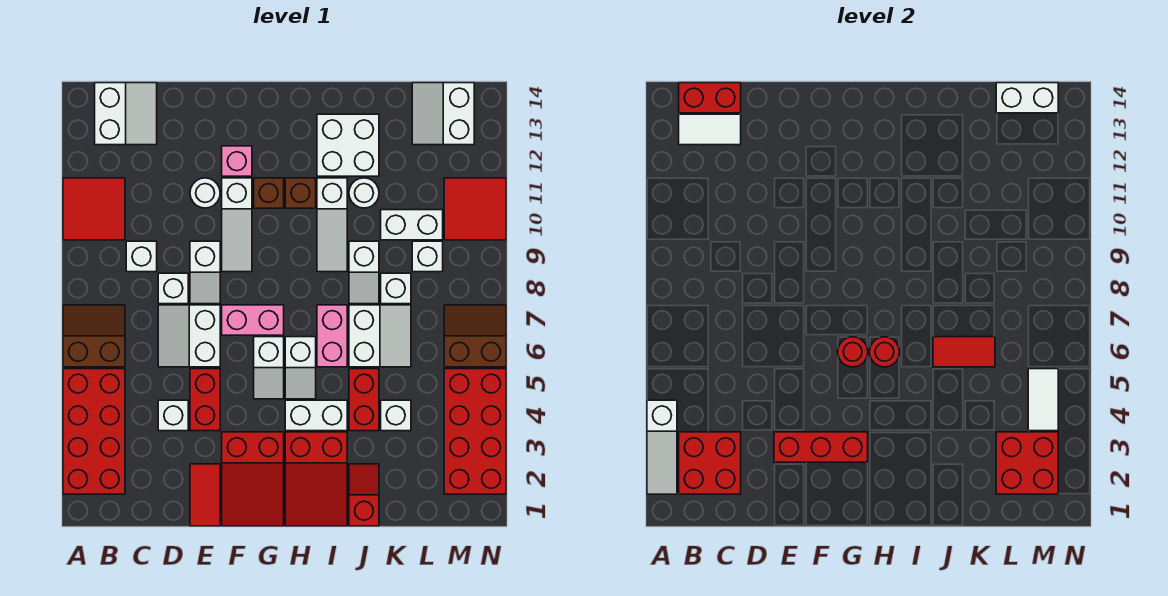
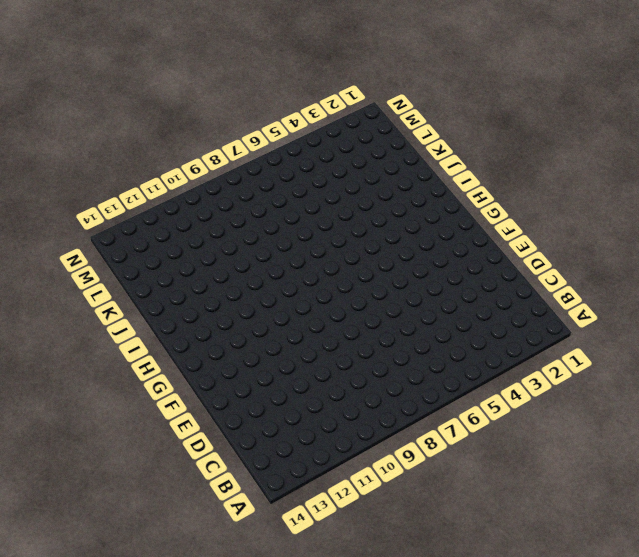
none -> red brick A2:B5 level 1
none -> brown slope A6:B7 level 1 top 6
none -> red tile A10:B11 level 1
none -> white slope B13:C14 level 1 top B

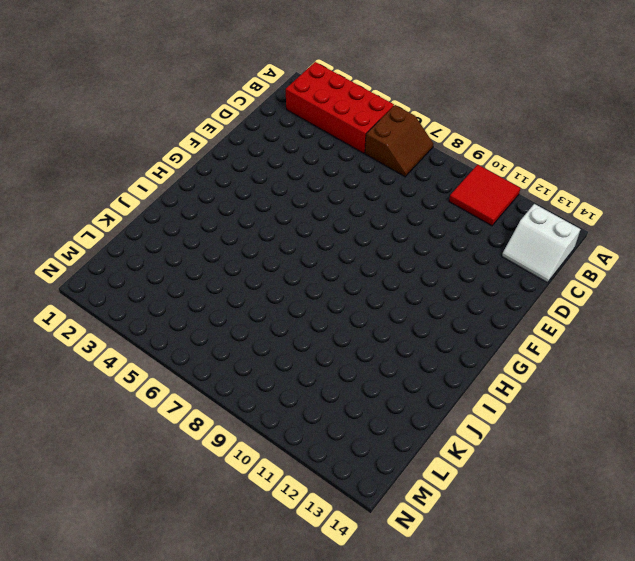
none -> white brick C9 level 1
none -> white brick D4 level 1
none -> white slope D6:E7 level 1 top E
none -> white brick D8 level 1

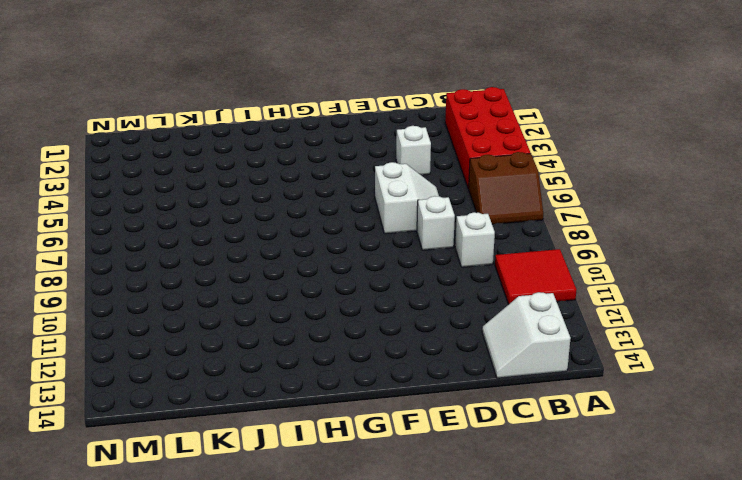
none -> red tile E1:E2 level 1
none -> red brick E4:E5 level 1
none -> white slope E8:E9 level 1 top 9
none -> white round brick E11 level 1

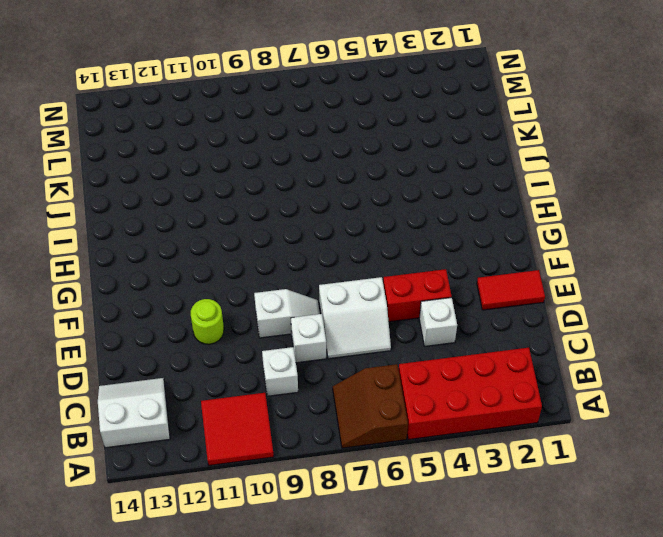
lime round brick E11 level 1 -> white round brick E11 level 1
none -> red slope F1:G3 level 1 top 3
none -> pink brick F7:G7 level 1
none -> white slope F9:F11 level 1 top 11
none -> pink brick F12 level 1

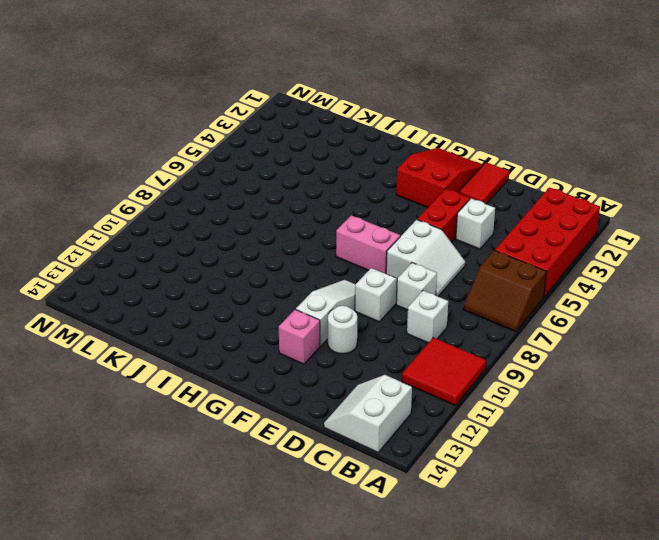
none -> white slope G5:G6 level 1 top 6
none -> brown brick G11 level 1
none -> red slope H1:I3 level 1 top 3
none -> white brick H4:I4 level 1

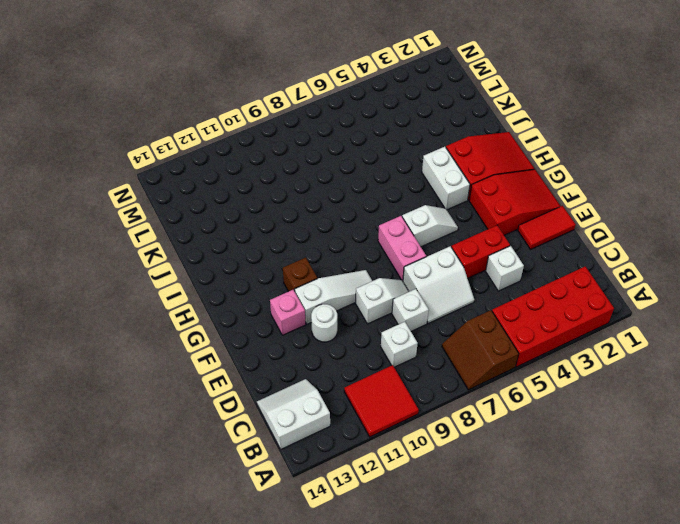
none -> white slope H5:H6 level 1 top 6
none -> brown brick H11 level 1
none -> pink brick I6:I7 level 1
none -> white slope I9:I11 level 1 top 11

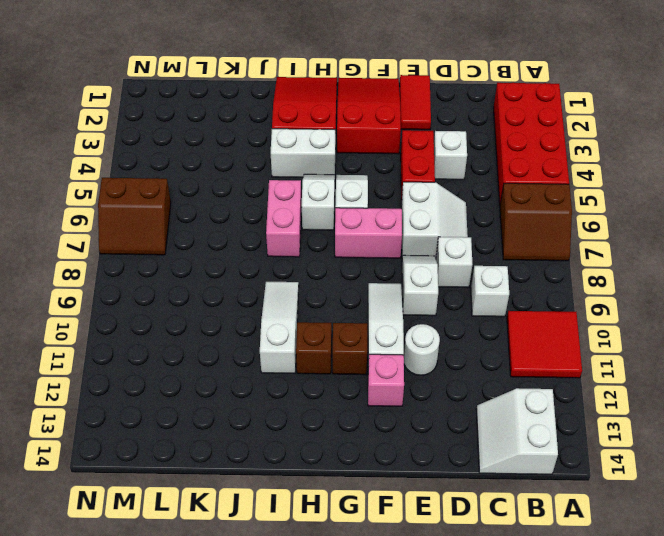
none -> white brick I12:J13 level 1
none -> red slope J1:J2 level 1 top 1
none -> red brick J4:J5 level 1
none -> white slope J6:K7 level 1 top J

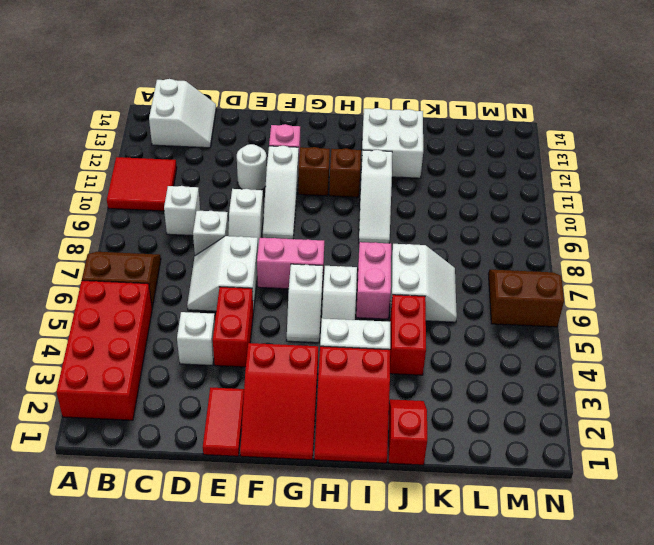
none -> white slope J8:J9 level 1 top 9
none -> white round brick J11 level 1
none -> white brick K4 level 1
none -> white brick K8 level 1

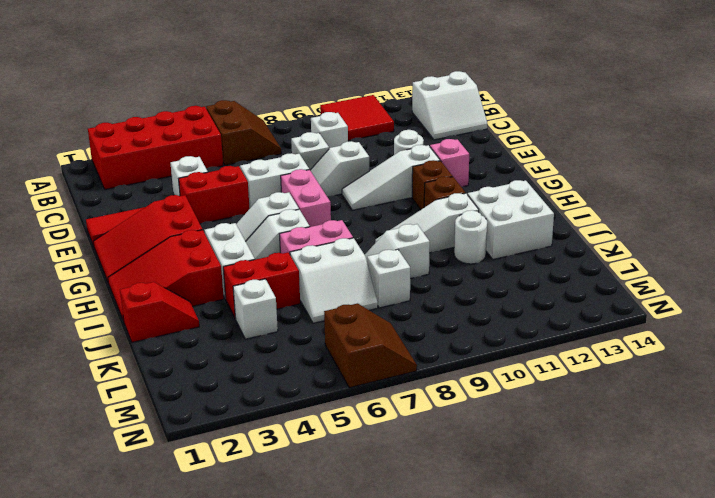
none -> white brick K10:L10 level 1
none -> white brick L9 level 1
none -> white slope L13:M14 level 1 top M
none -> red brick M2:N5 level 1

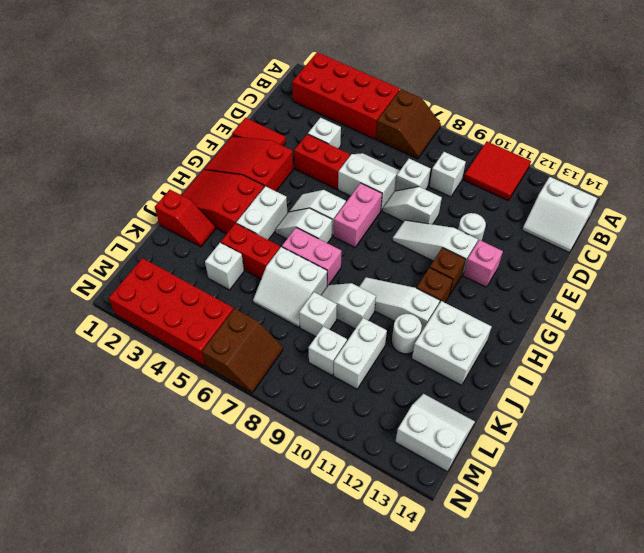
none -> red tile M10:N11 level 1
none -> white slope A2:A4 level 2 top 4
none -> red brick B2:C3 level 2
none -> white tile B13:C13 level 2

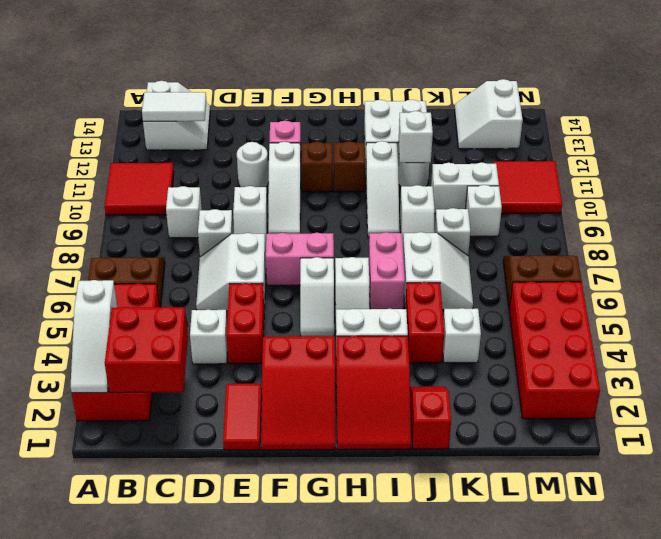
white brick J11 level 2 -> none
none -> red brick B14:C14 level 2
none -> red brick E3:G3 level 2
none -> red round brick G6 level 2
none -> red round brick H6 level 2

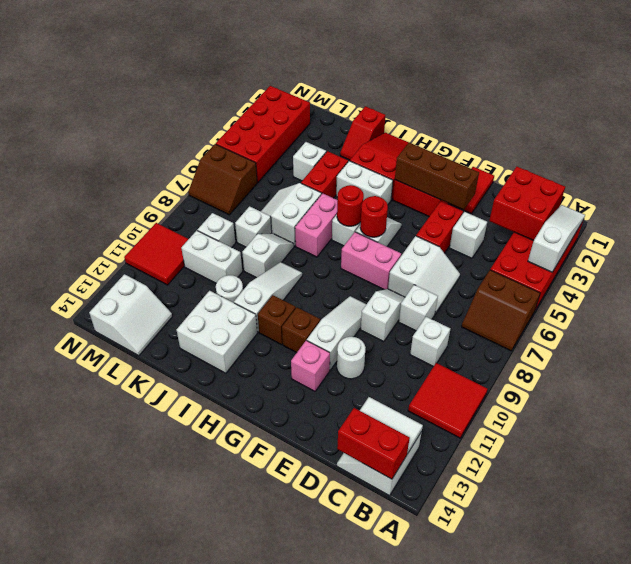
brown brick E3:G3 level 2 -> red brick E3:G3 level 2
none -> red tile J6:K6 level 2
none -> red brick L2:M3 level 2
none -> white brick L14:M14 level 2
none -> white tile M4:M5 level 2

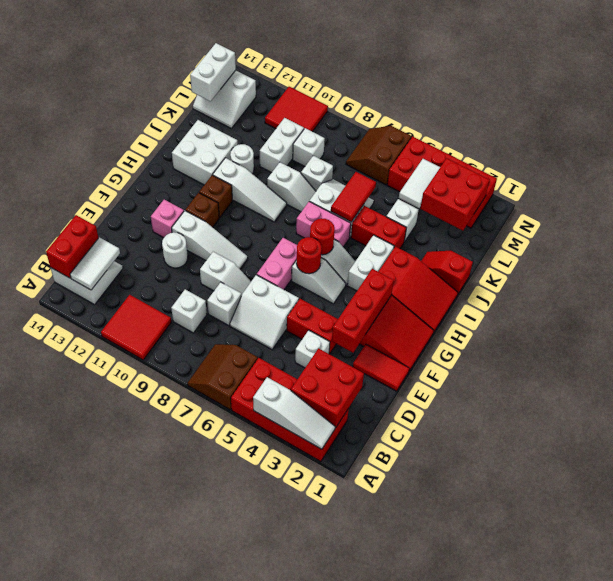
white tile L4:M4 level 2 -> white tile M4:M5 level 2

